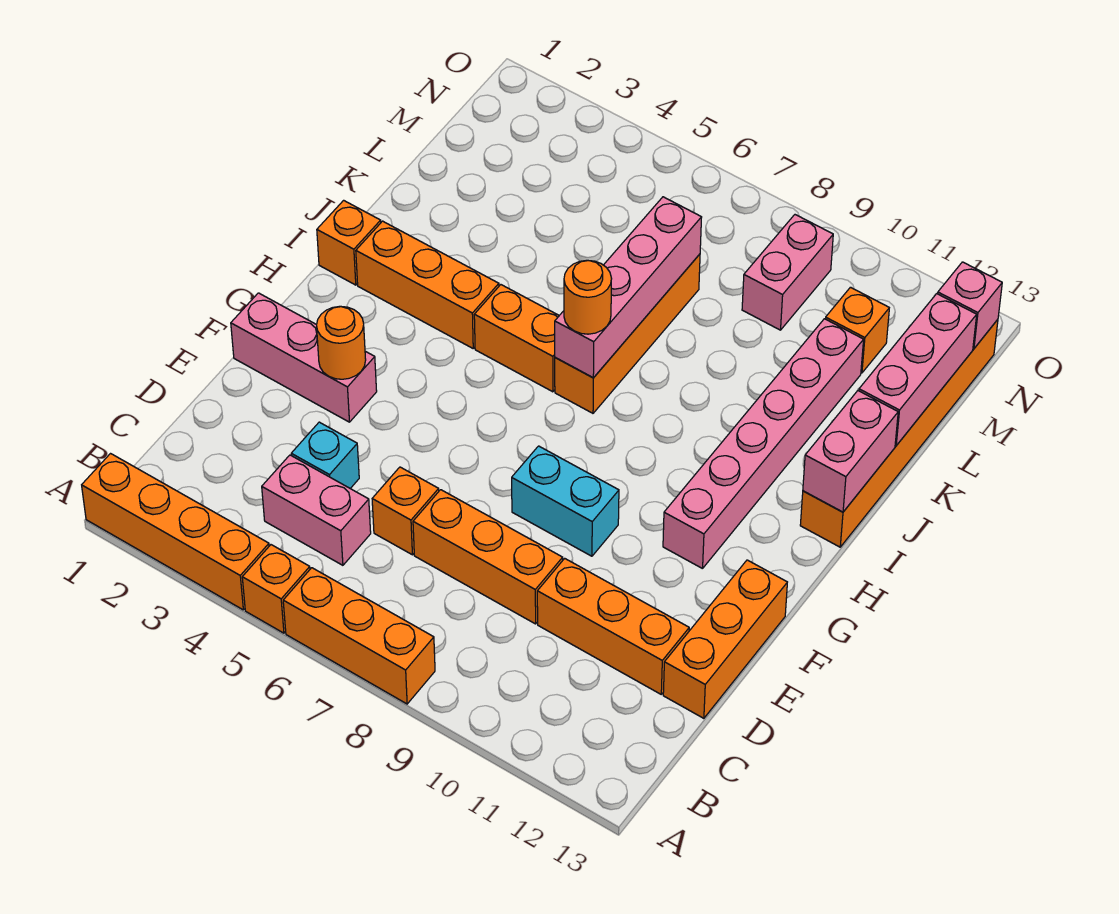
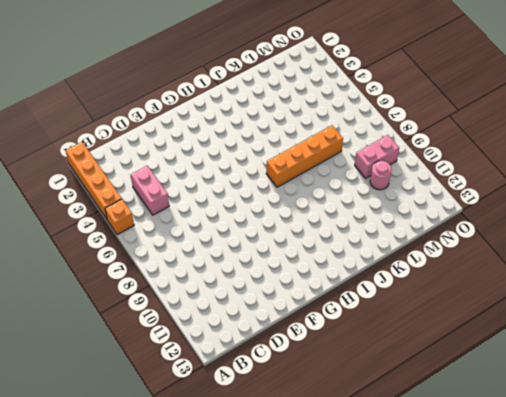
pink round brick M10 level 1 -> none
none -> orange brick A6:A8 level 1
none -> cyan brick D4 level 1
none -> orange brick D6 level 1

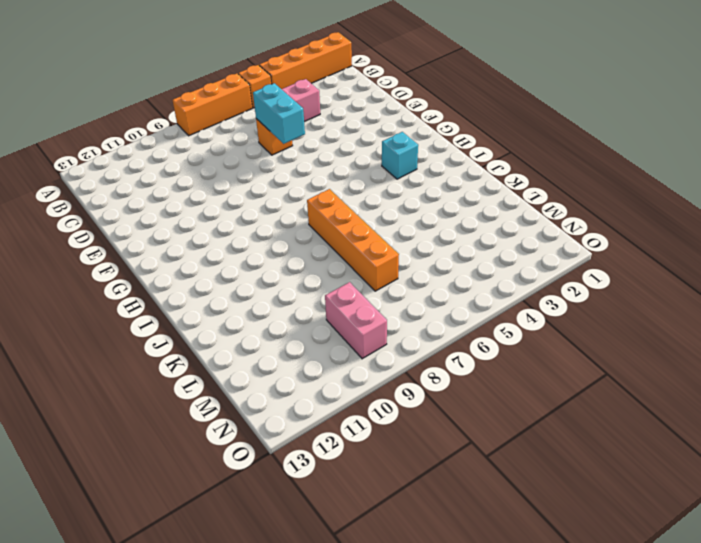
cyan brick D6:E6 level 2 -> cyan brick F8:F9 level 1
cyan brick H3 level 1 -> cyan brick D4 level 1
none -> orange brick D7:D9 level 1
none -> orange brick D10:D12 level 1
none -> orange brick D13:F13 level 1

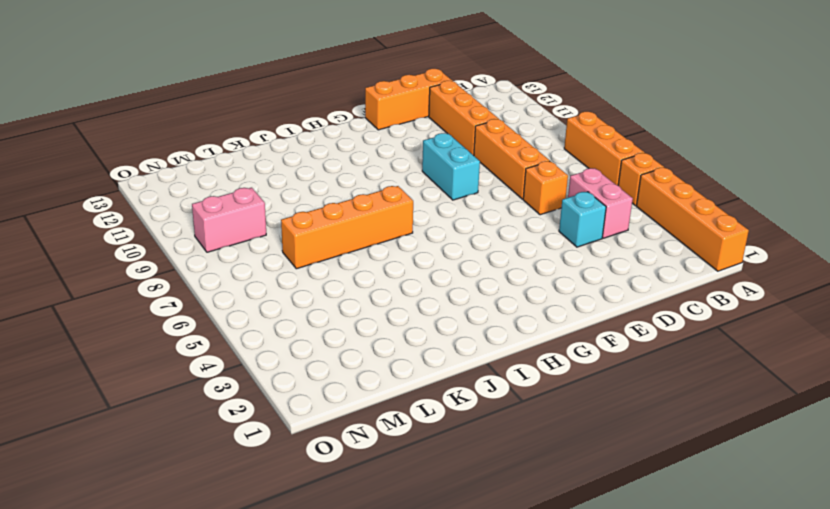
none -> pink brick F1:F3 level 1
none -> pink brick G11:L11 level 1
none -> orange brick I1 level 1

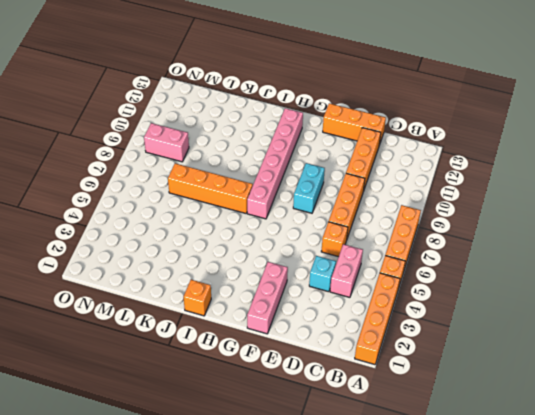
pink brick H7:H12 level 1 -> pink brick G11:L11 level 1
none -> orange brick I2:I4 level 1
none -> orange brick I5:I6 level 1
none -> orange brick I13:N13 level 1

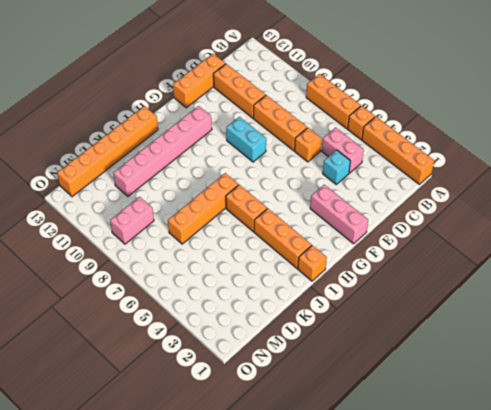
none -> orange brick M11 level 1
none -> orange round brick F3 level 2
none -> pink brick I7:L7 level 2

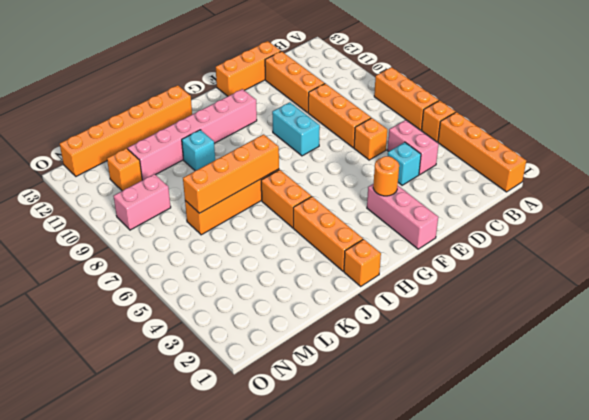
orange brick I7:L7 level 2 -> pink brick I7:L7 level 2
cyan brick J10 level 1 -> none
none -> pink brick I13:J13 level 2
none -> pink brick K13:M13 level 2
none -> pink brick N13 level 2

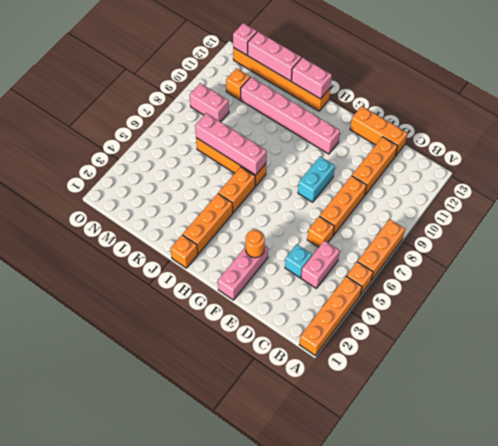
none -> orange round brick I7 level 3

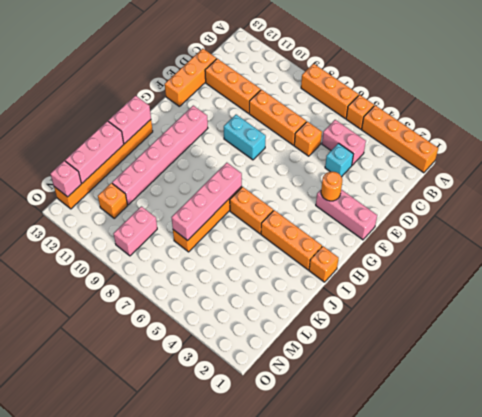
none -> orange round brick I7 level 3

